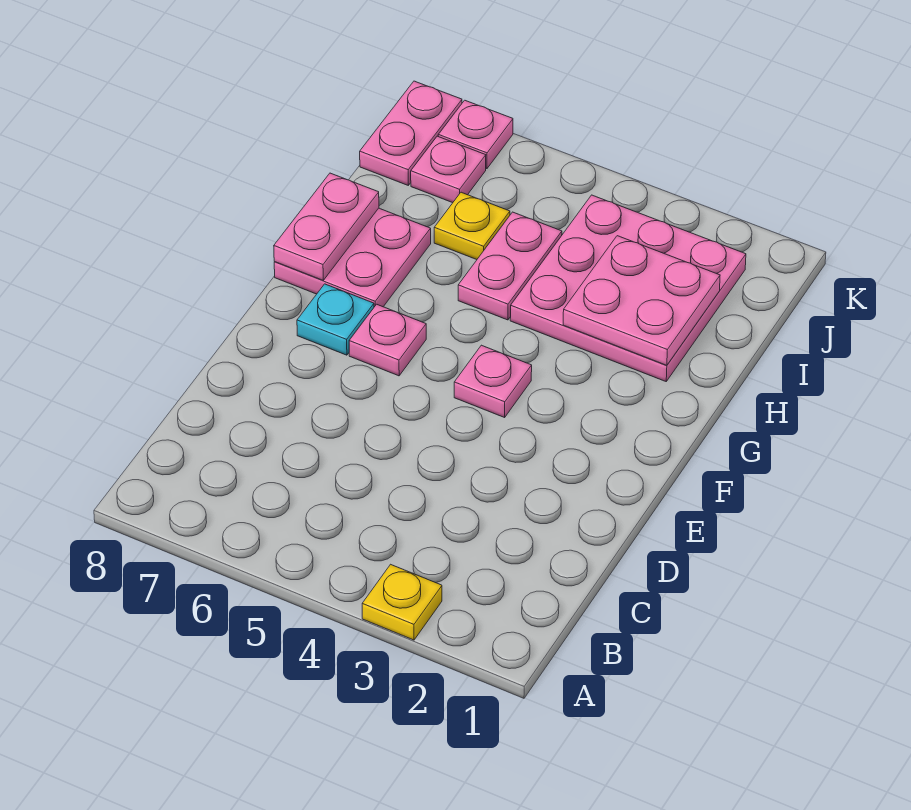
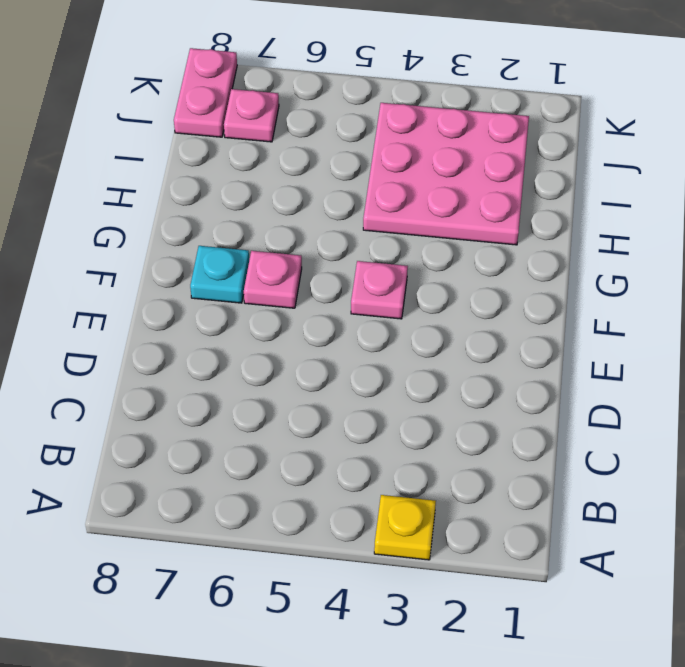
none -> pink plate G7:H8 level 1
none -> pink plate H5:I5 level 1
none -> yellow plate I6 level 1

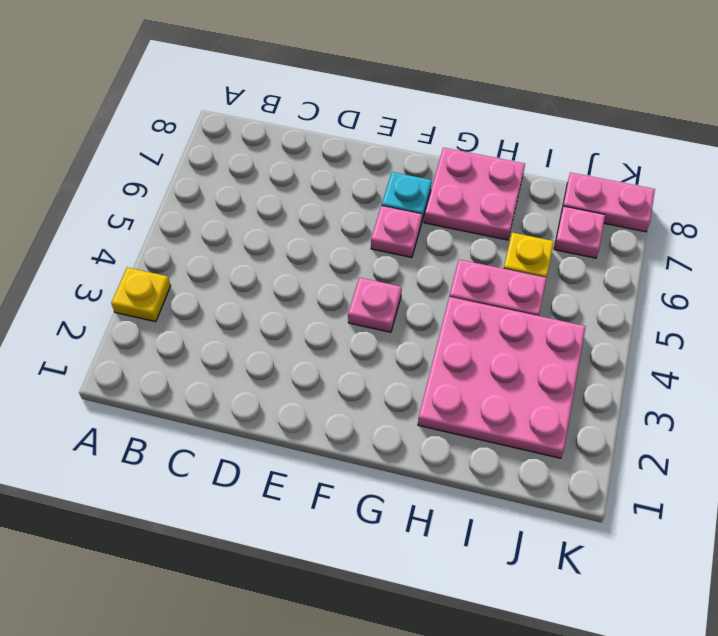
none -> pink plate K7 level 1
none -> pink plate G8:H8 level 2
none -> pink plate H2:I3 level 2

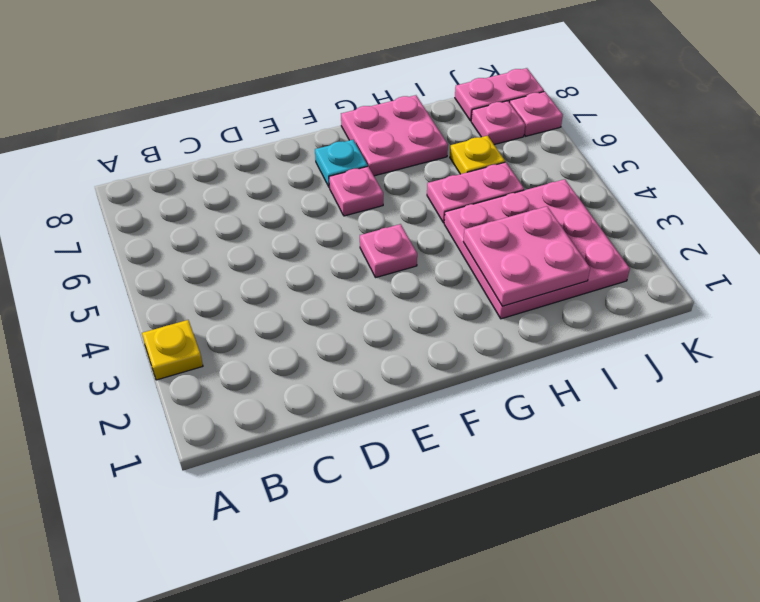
none -> pink plate G8:H8 level 2

